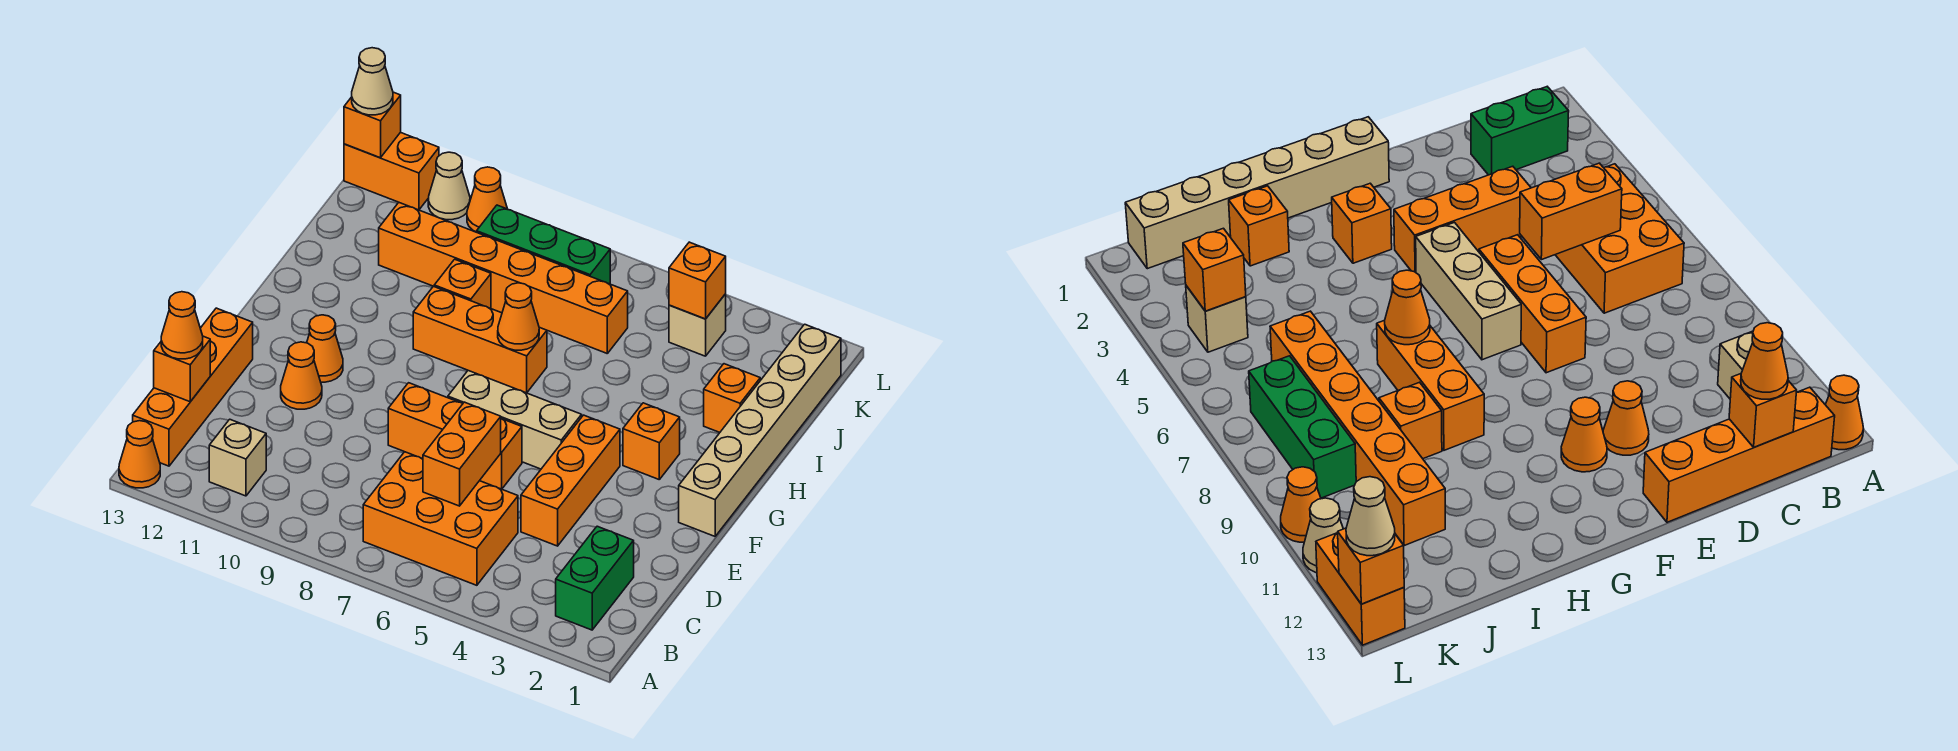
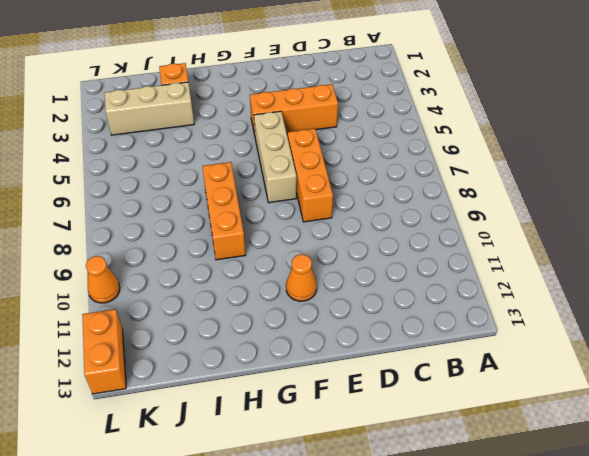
tan brick I3:K3 level 1 -> none
none -> orange cone A13 level 1
none -> green brick B2:C2 level 1
none -> orange brick B5:C7 level 1

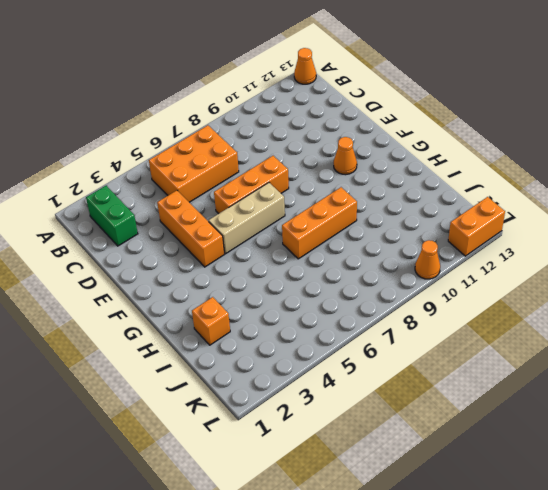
none -> tan brick B11 level 1
none -> orange brick B13:E13 level 1
none -> orange cone E11 level 1

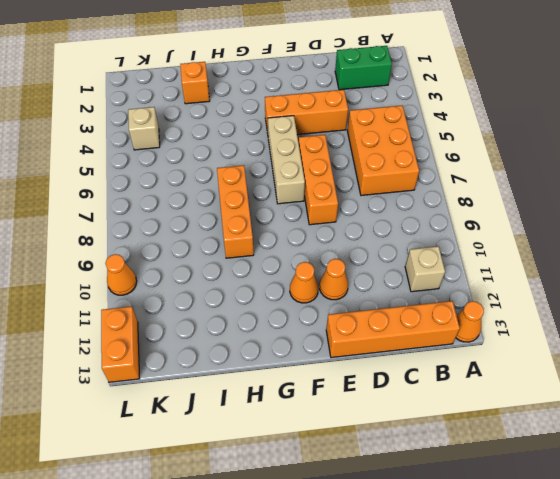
none -> tan brick F1:K1 level 1
none -> orange brick G3 level 1
none -> orange brick I9 level 1

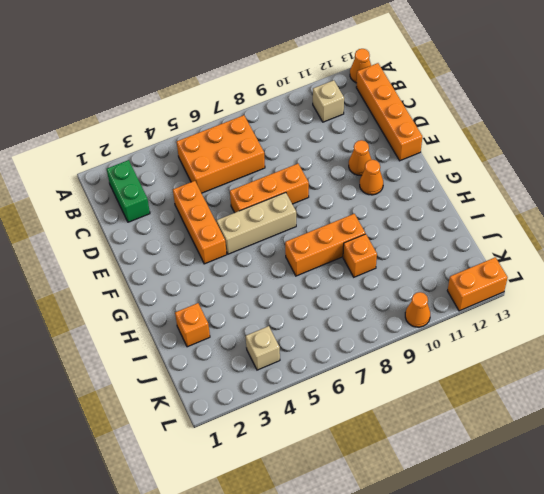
none -> tan brick F1:K1 level 1
none -> orange brick G3 level 1
none -> orange brick J6:J11 level 1

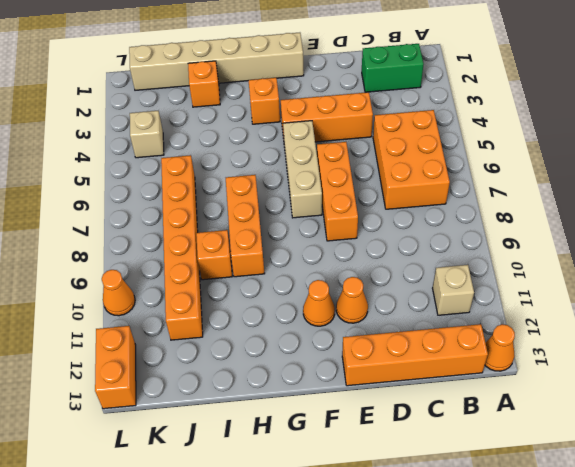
none -> green brick K7:K9 level 1
none -> tan cone L11 level 1
none -> orange brick C6:D6 level 2

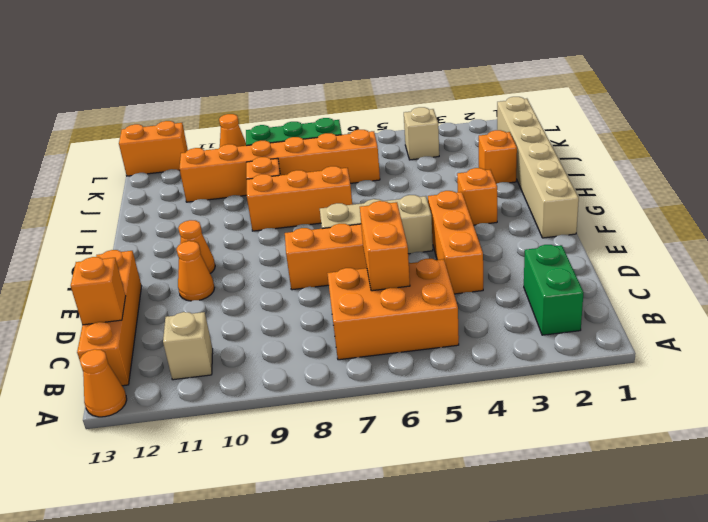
none -> tan cone L11 level 1
none -> orange cone H7 level 2
none -> orange brick K4 level 2

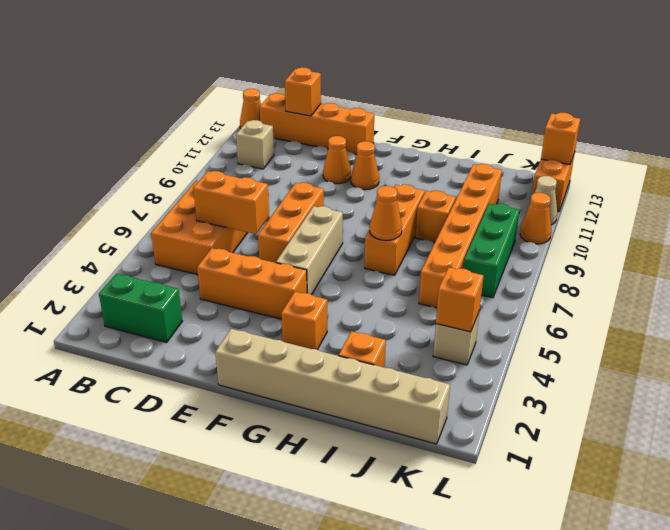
none -> orange cone C13 level 3
none -> tan cone L13 level 3

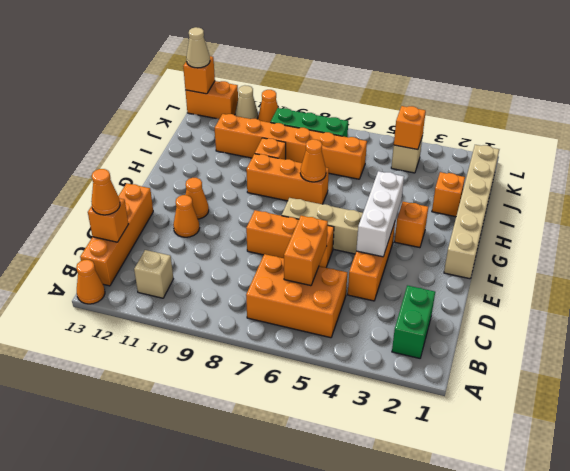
white brick E4:G4 level 2 -> none

